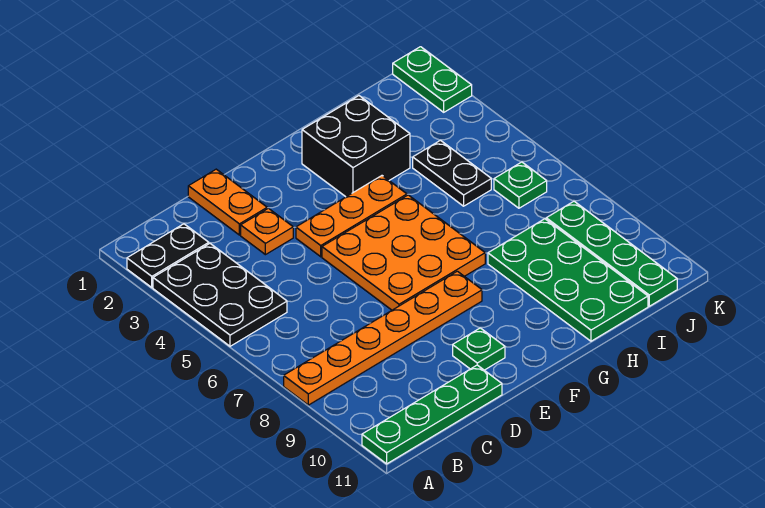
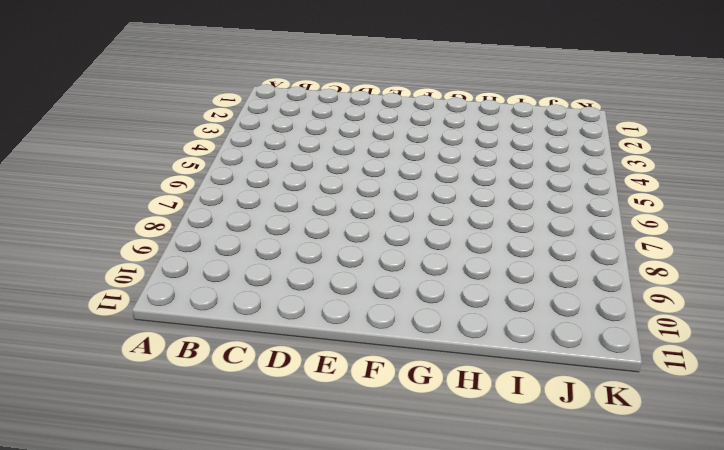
none -> black plate A2:B2 level 1
none -> black plate A3:B5 level 1
none -> orange plate A8:F8 level 1

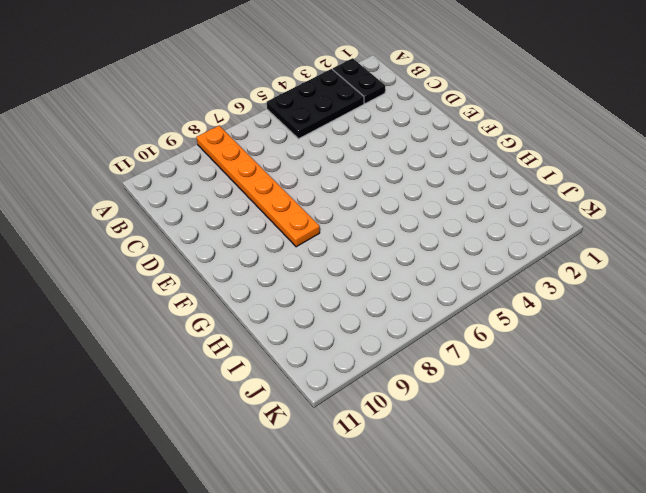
none -> green plate A11:D11 level 1
none -> orange plate D1:D2 level 1
none -> orange plate D3 level 1

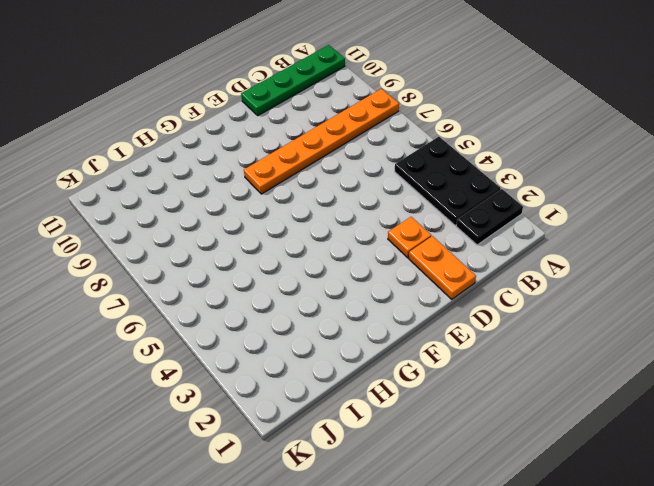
none -> orange plate E4:G4 level 1
none -> orange plate E5:G7 level 1
none -> green plate E10 level 1

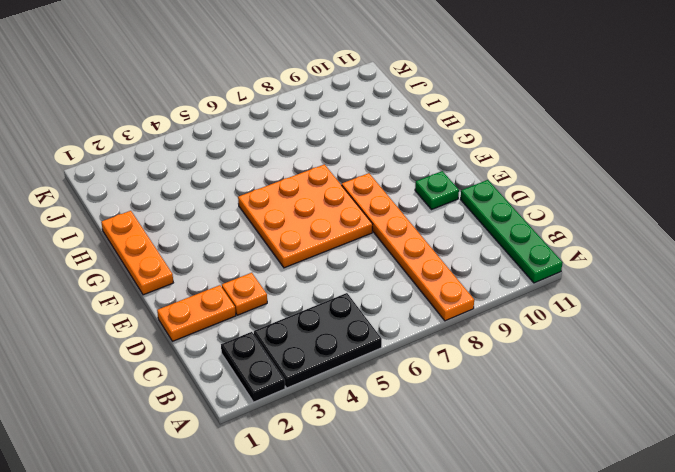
orange plate F1:H1 level 1 -> orange plate E4:G4 level 1
none -> black brick G2:H3 level 1
none -> green plate H8:I11 level 1
none -> black plate I4:I5 level 1

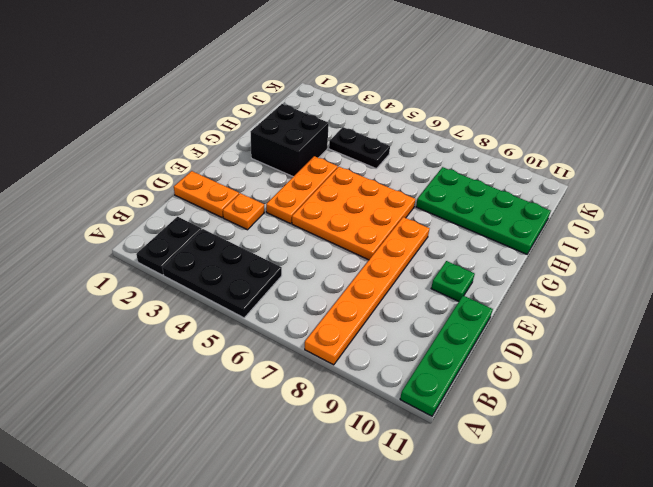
none -> green plate J6 level 1
none -> green plate J8:J11 level 1
none -> green plate K1:K2 level 1

